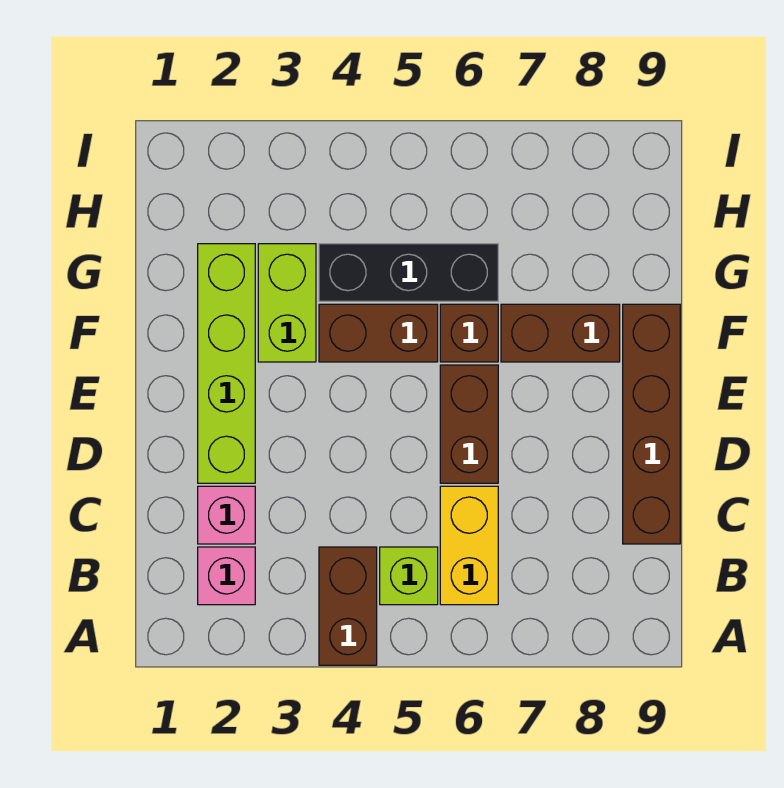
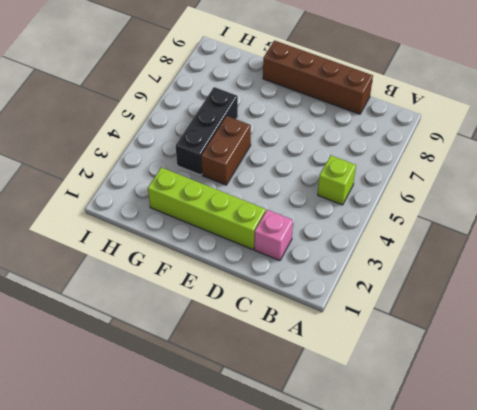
none -> brown brick A4:B4 level 1
none -> pink brick B2 level 1
none -> yellow brick B6:C6 level 1

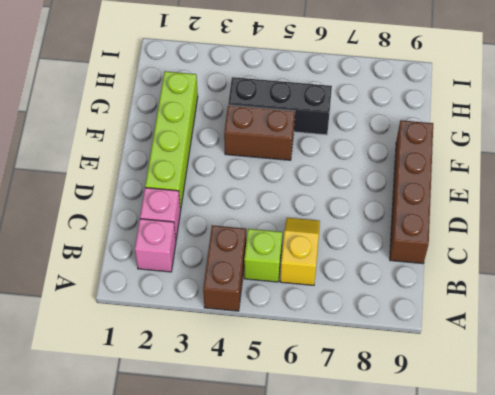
yellow slope B6:C6 level 1 top B -> yellow brick B6:C6 level 1
none -> brown brick D6:E6 level 1
none -> lime brick F3:G3 level 1
none -> brown brick F6 level 1

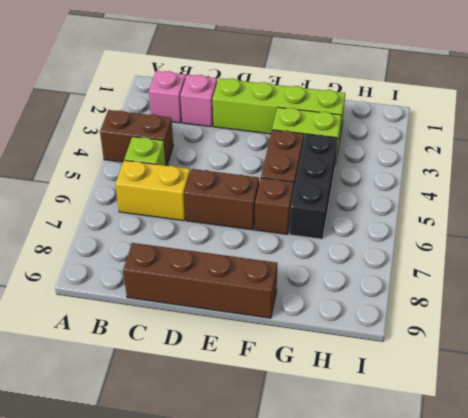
none -> brown brick F7:F8 level 1

